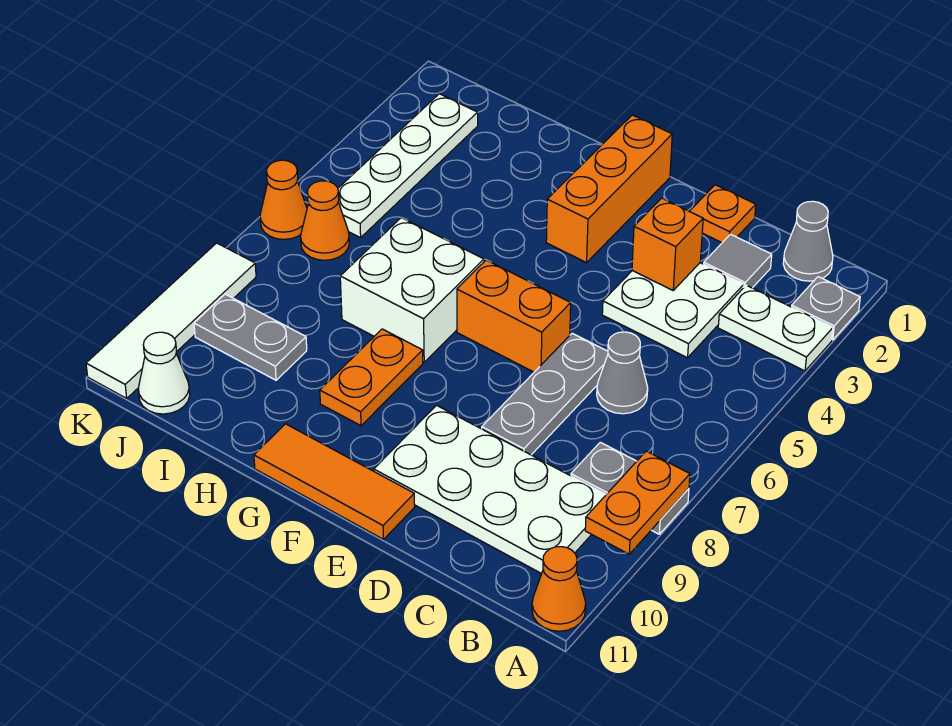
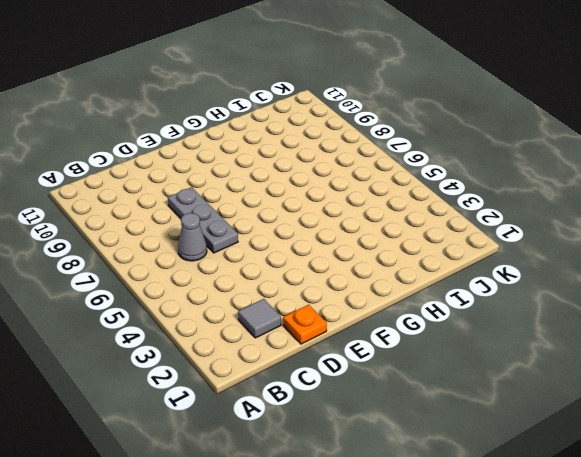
none -> grey plate A2 level 1
none -> white plate A3:B3 level 1
none -> grey plate A8:B8 level 1

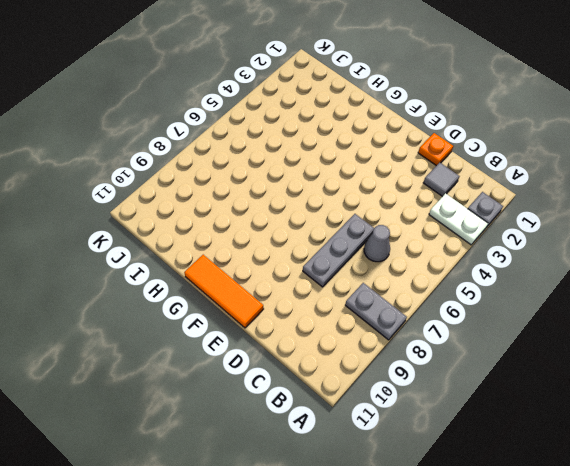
none -> orange cone A11 level 1
none -> grey cone B1 level 1
none -> white plate B9:E10 level 1

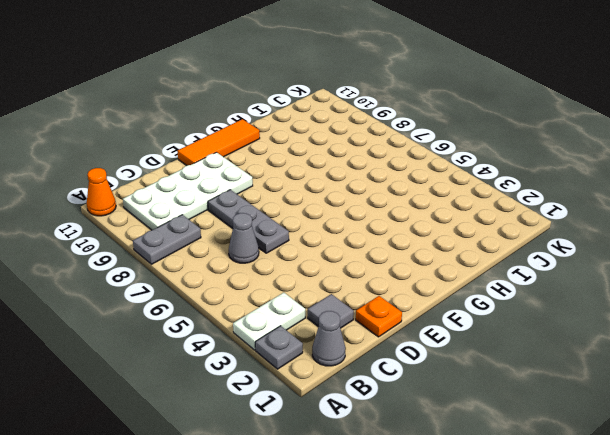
none -> white plate C3:D4 level 1
none -> orange brick E6:F6 level 1
none -> orange brick F1:F3 level 1

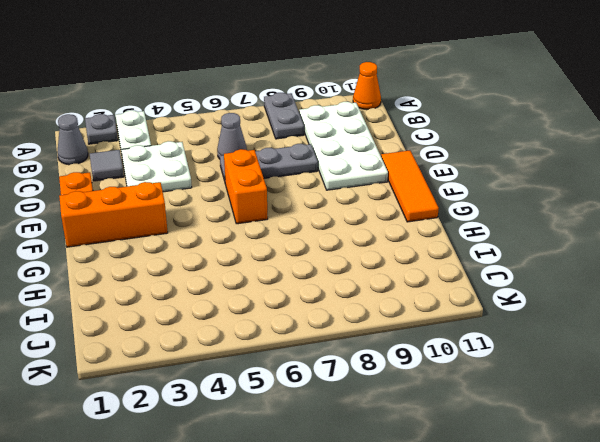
none -> white brick G6:H7 level 1
none -> orange plate G8:G9 level 1
none -> grey plate I9:J9 level 1

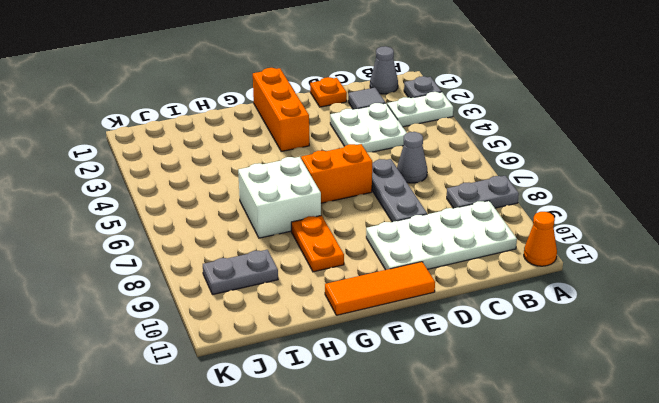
none -> white plate J2:J5 level 1
none -> orange cone J6 level 1
none -> white cone J11 level 1

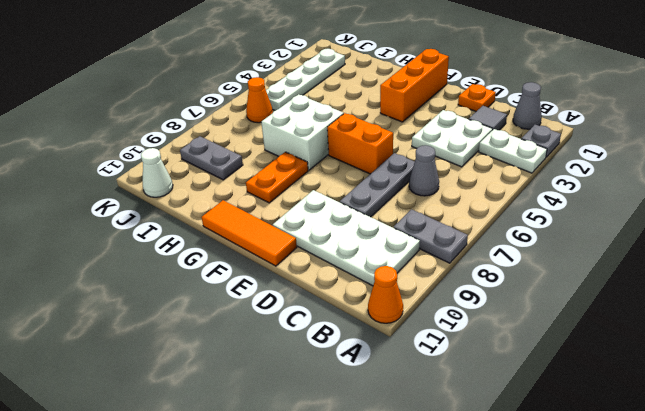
none -> orange cone K6 level 1
none -> white tile K8:K11 level 1
none -> orange plate A8:A9 level 2

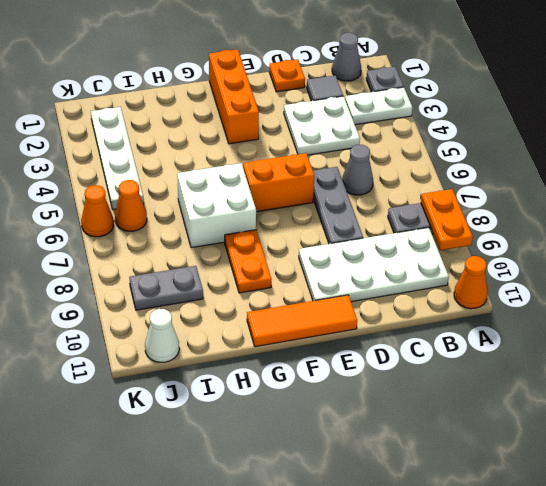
none -> white tile K8:K11 level 1
none -> orange brick D3 level 2

